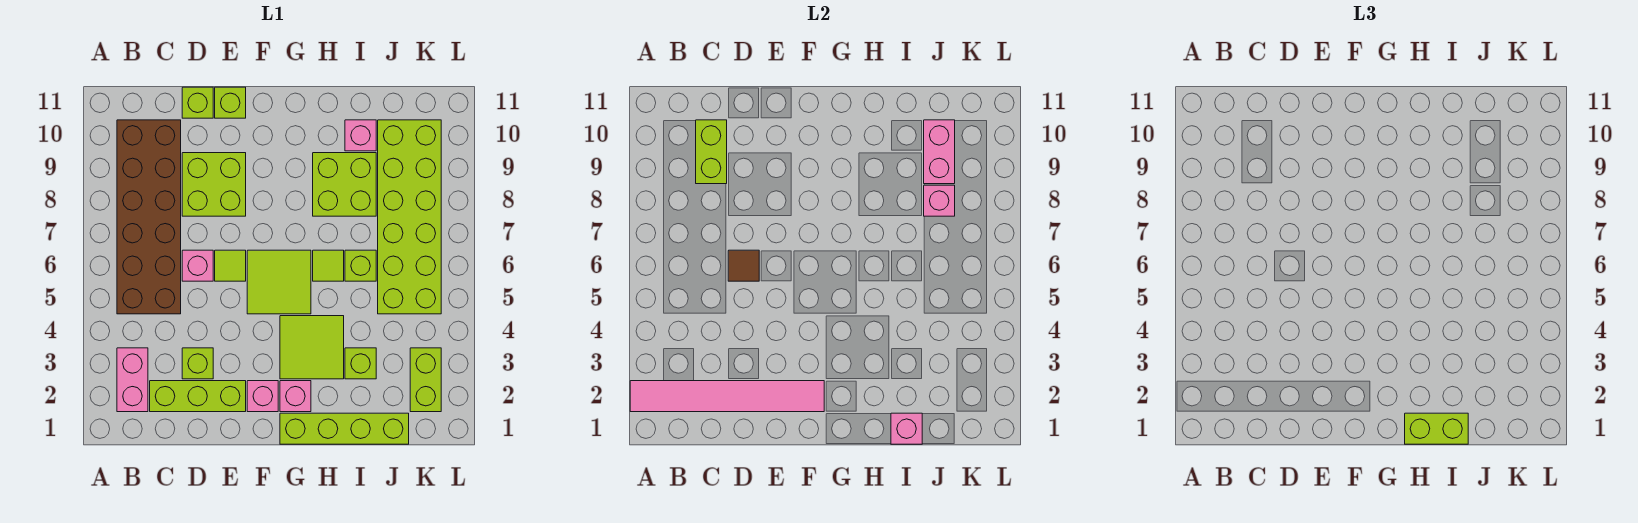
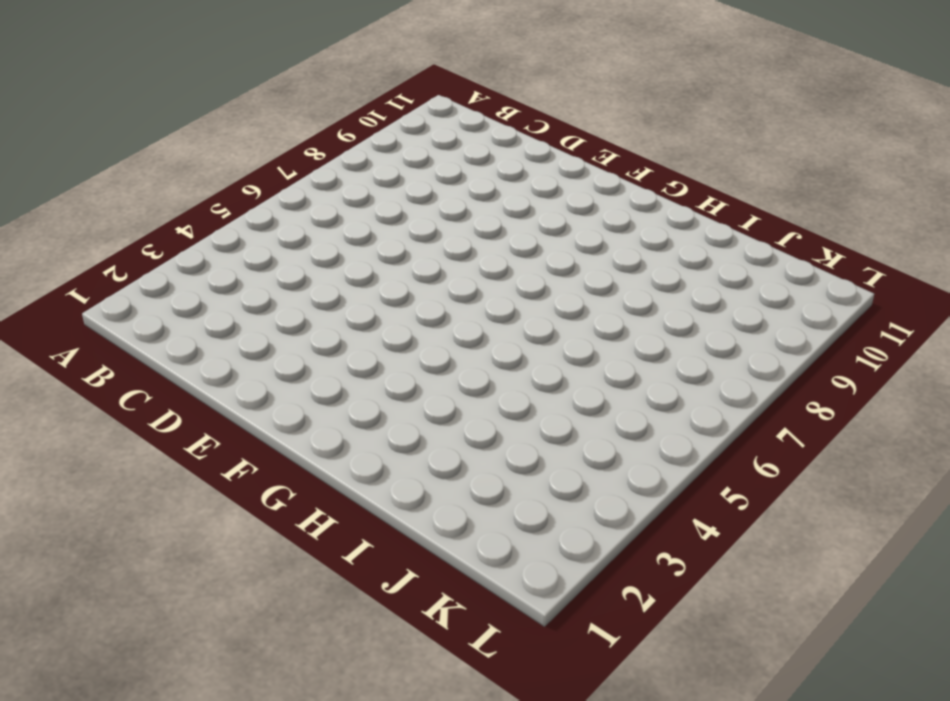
none -> pink brick B2:B3 level 1
none -> brown brick B5:C10 level 1
none -> lime brick C2:E2 level 1

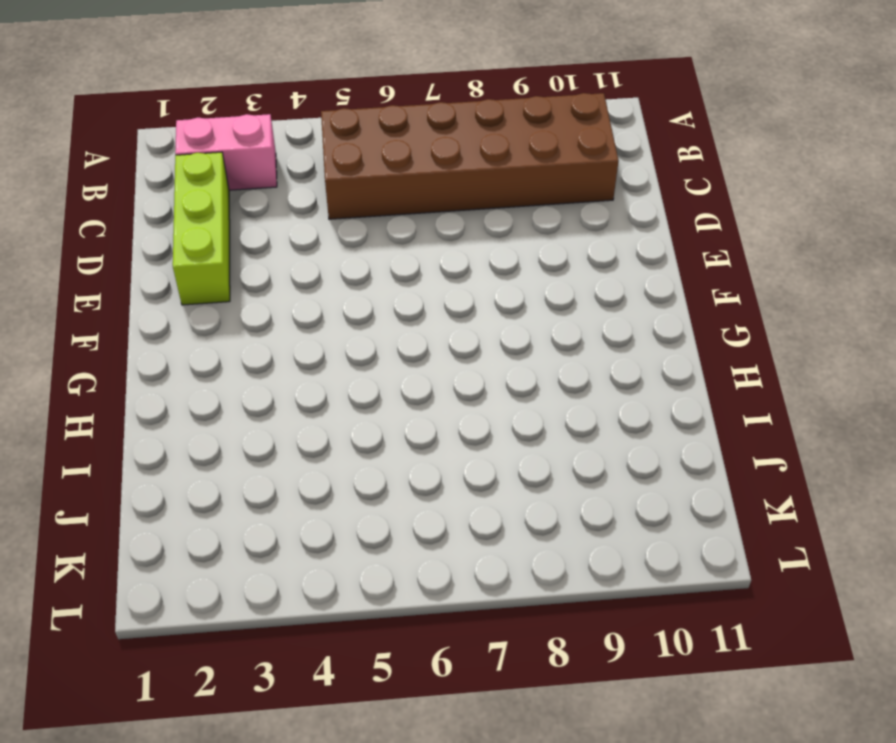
none -> lime brick D3 level 1
none -> pink brick D6 level 1
none -> lime brick D8:E9 level 1

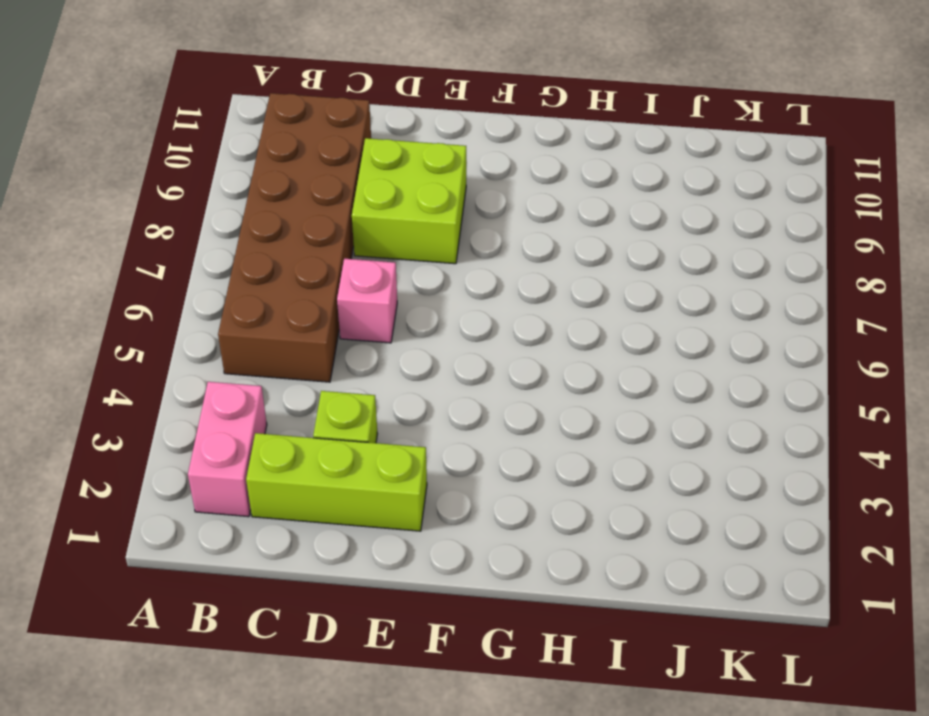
none -> lime brick D11 level 1
none -> lime tile E6 level 1
none -> lime brick E11 level 1

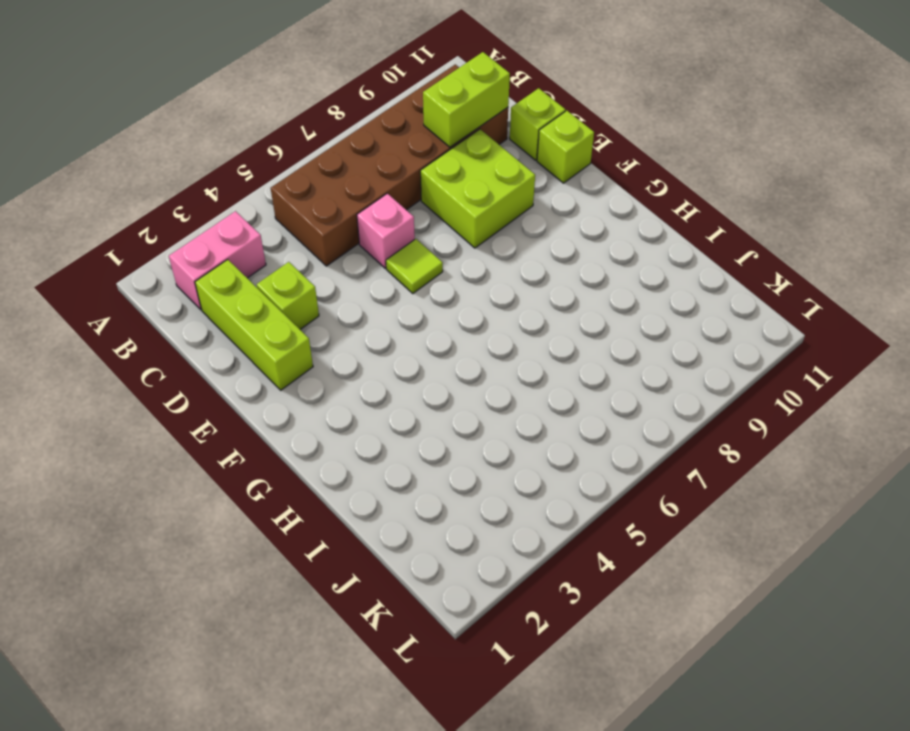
none -> pink brick F2 level 1
none -> lime tile F5:G6 level 1
none -> lime brick G1:J1 level 1

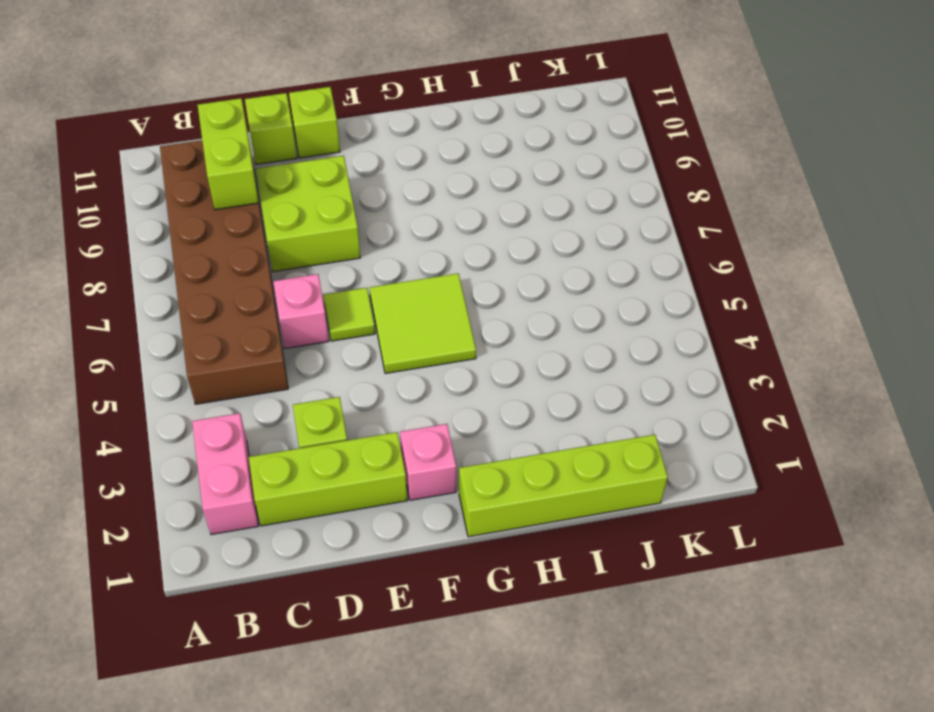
none -> pink brick G2 level 1
none -> lime tile G3:H4 level 1
none -> lime tile H6 level 1

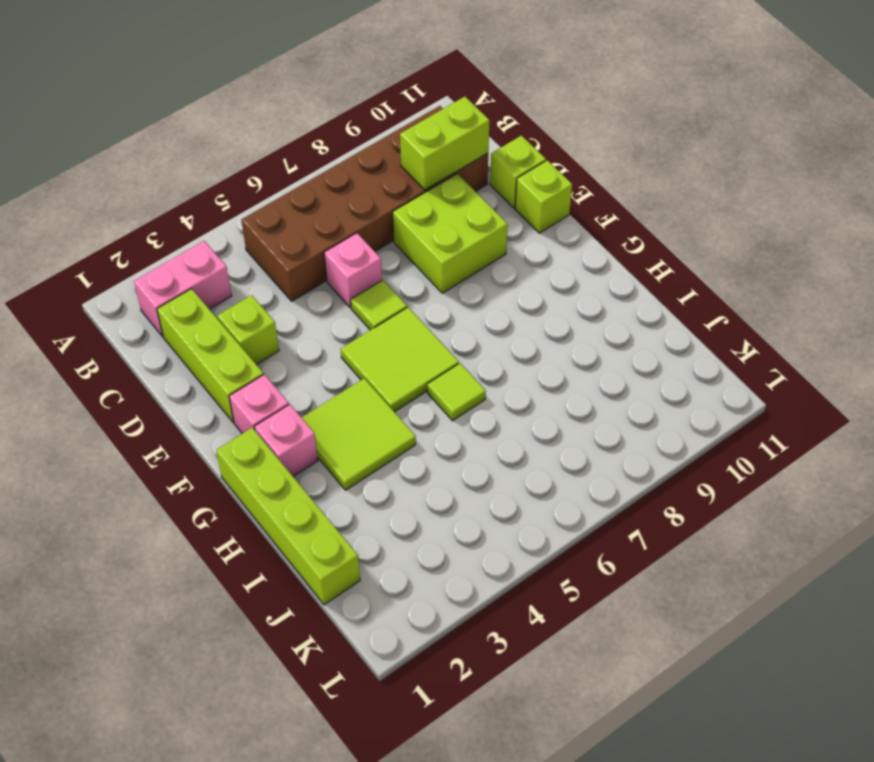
none -> lime brick H8:I9 level 1
none -> lime brick I3 level 1
none -> lime brick I6 level 1

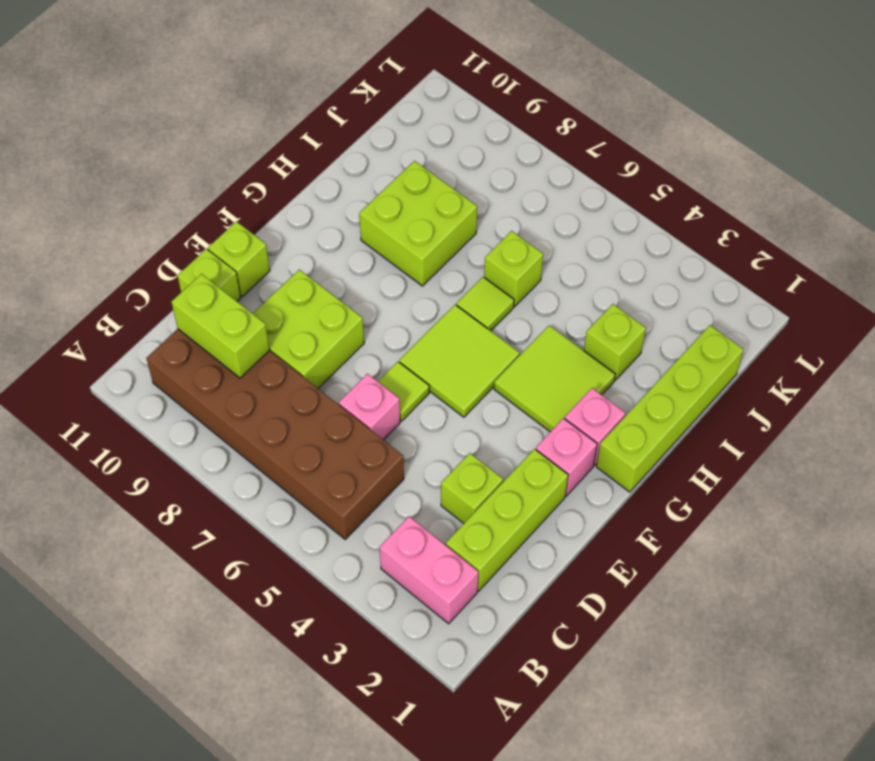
none -> pink brick I10 level 1
none -> lime brick J5:K10 level 1
none -> lime brick K2:K3 level 1

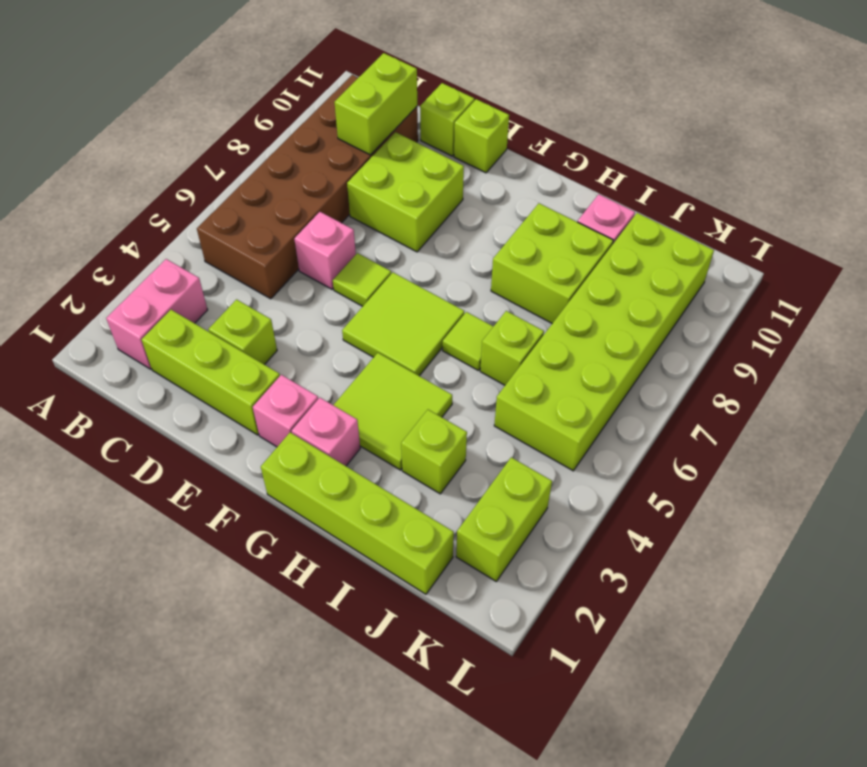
none -> pink tile A2:F2 level 2
none -> brown tile D6 level 2
none -> pink brick I1 level 2

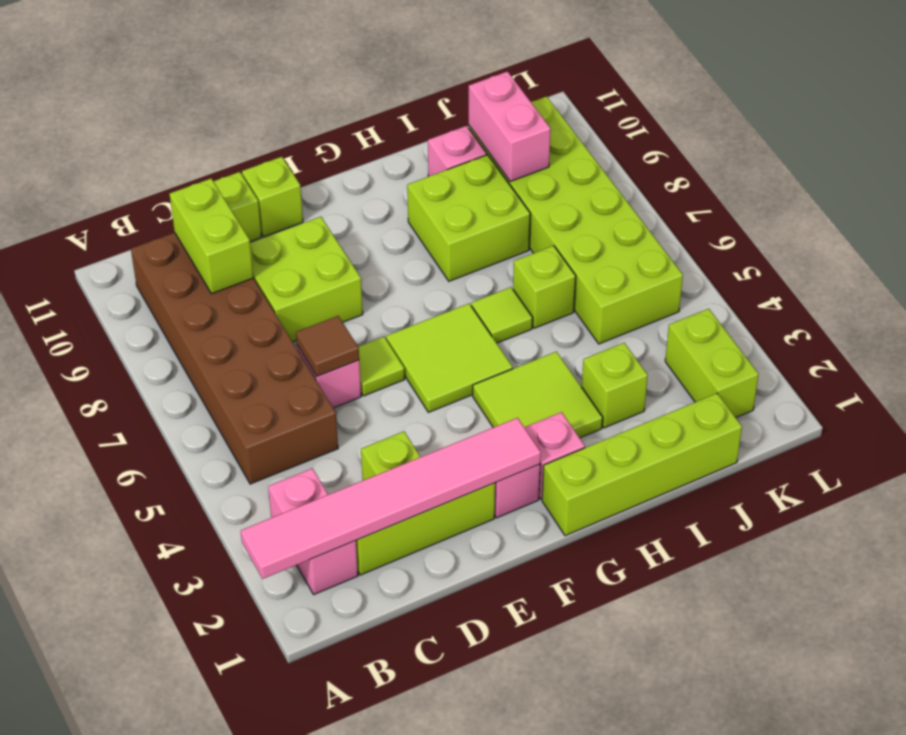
none -> pink brick I1 level 2
none -> pink brick J8 level 2
none -> lime brick H1:I1 level 3

